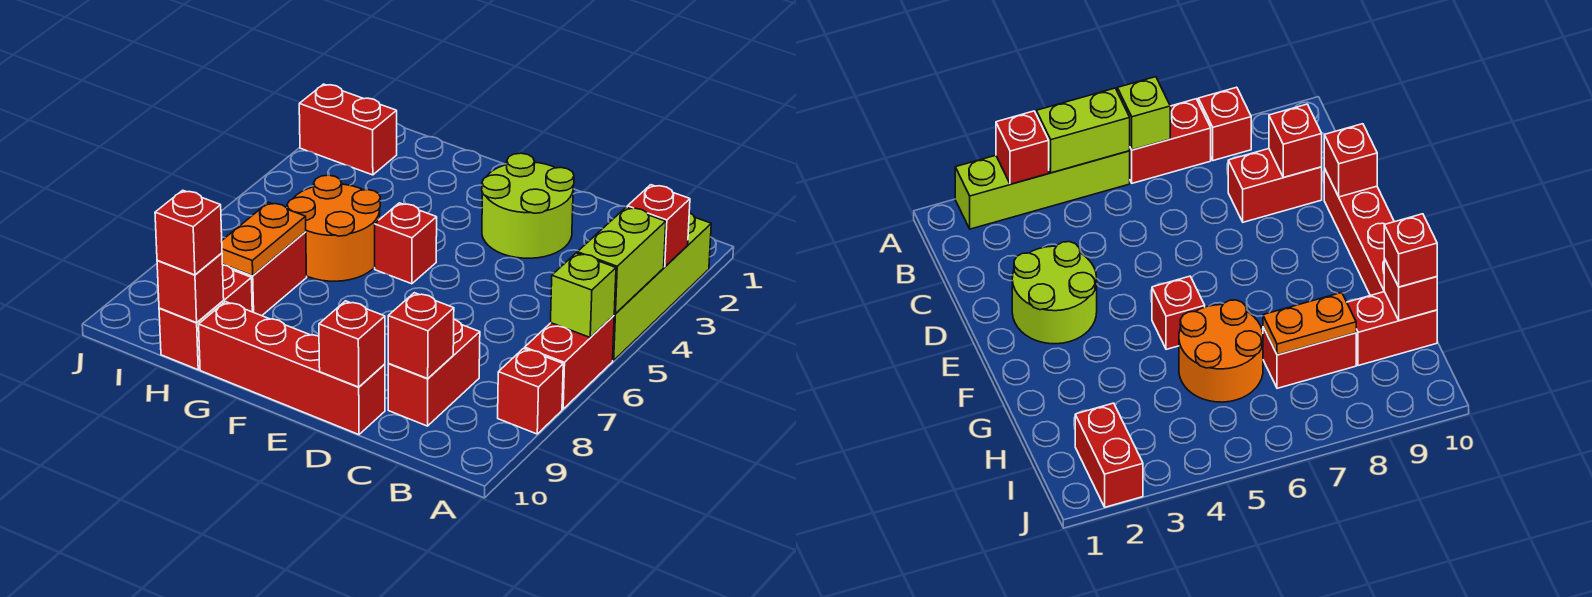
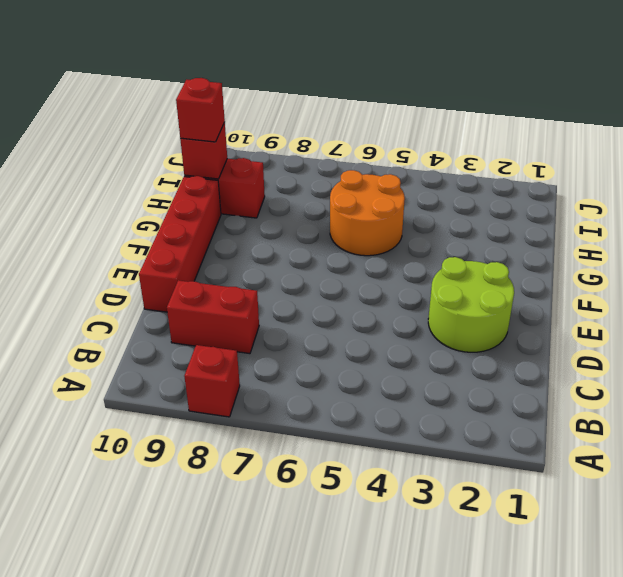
none -> lime brick A2:A5 level 1
none -> red brick A6:A7 level 1
none -> red brick F5 level 1

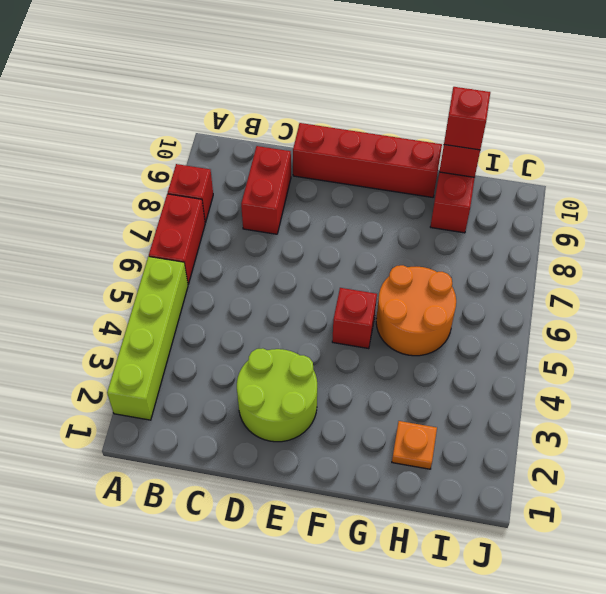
orange plate H2 level 1 -> none
none -> red brick H7:H8 level 1
none -> red brick I2:J2 level 1
none -> red brick A3 level 2

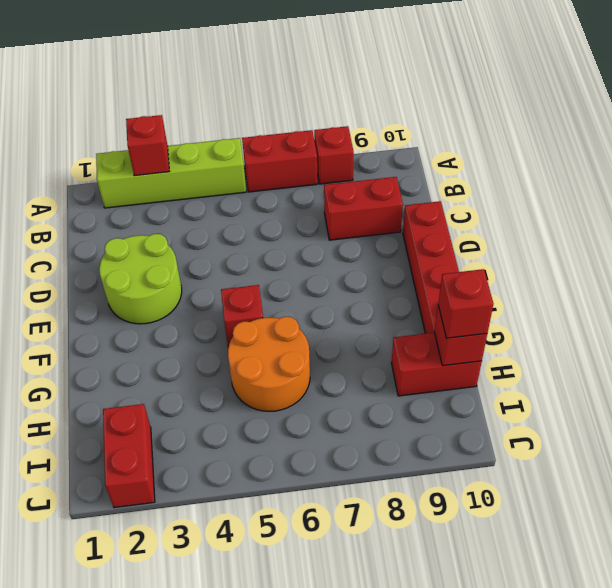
none -> red brick H7:H8 level 1
none -> lime brick A4:A5 level 2
none -> lime brick A6 level 2

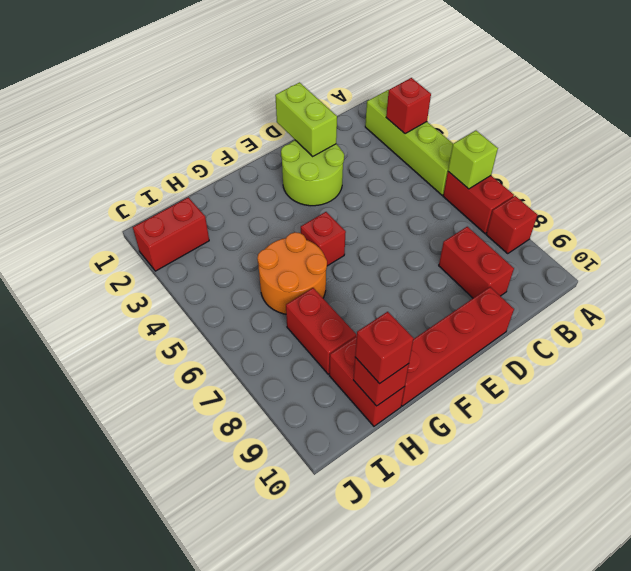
lime brick D1:D2 level 2 -> lime brick A4:A5 level 2
none -> red brick C9 level 2
none -> red brick D10 level 2
none -> orange plate H7:H8 level 2

